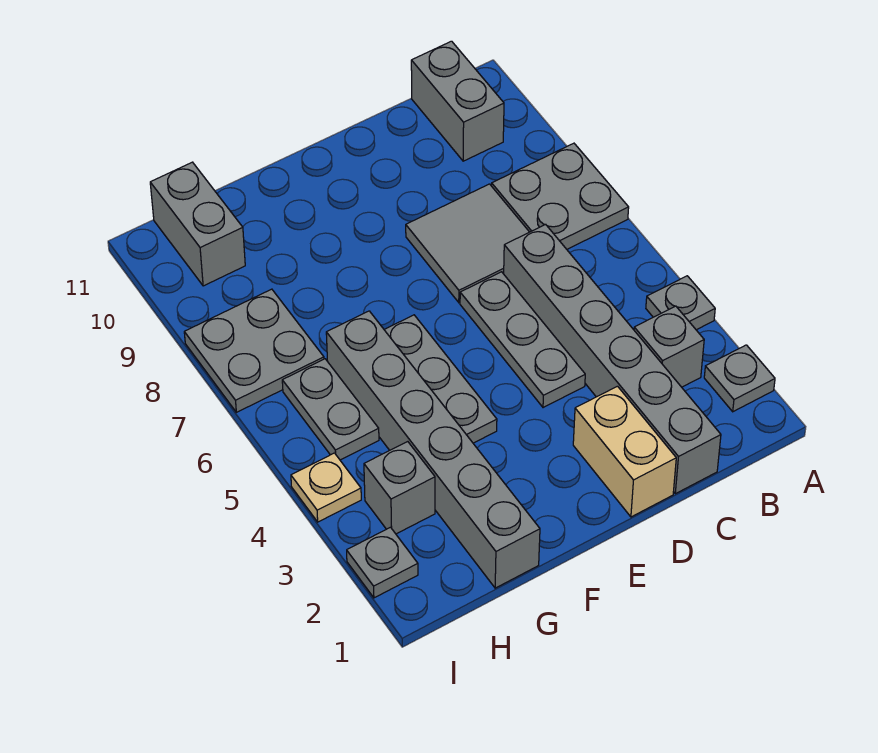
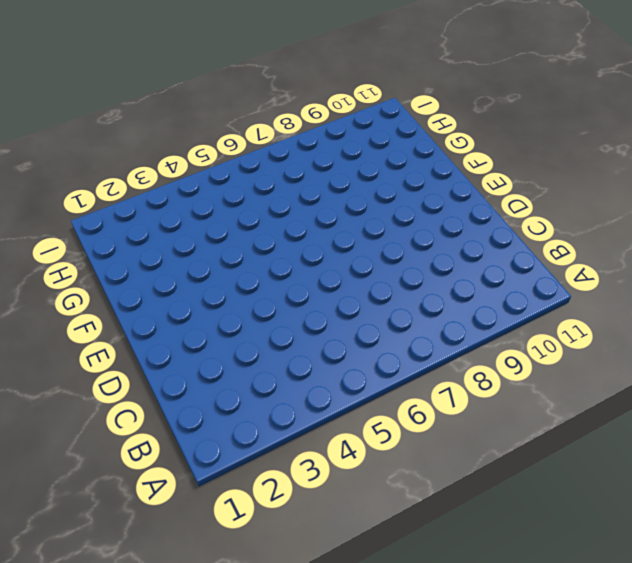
none -> grey plate A2 level 1
none -> grey plate A4 level 1
none -> grey plate A7:B8 level 1

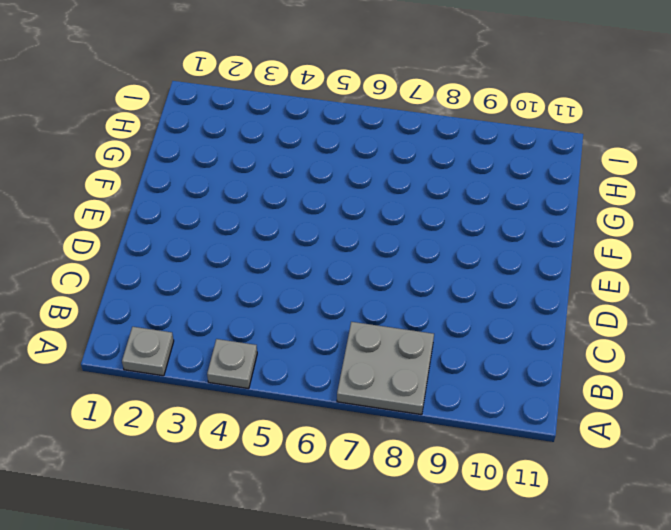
none -> grey brick B3 level 1
none -> grey brick B10:B11 level 1
none -> grey brick C1:C6 level 1

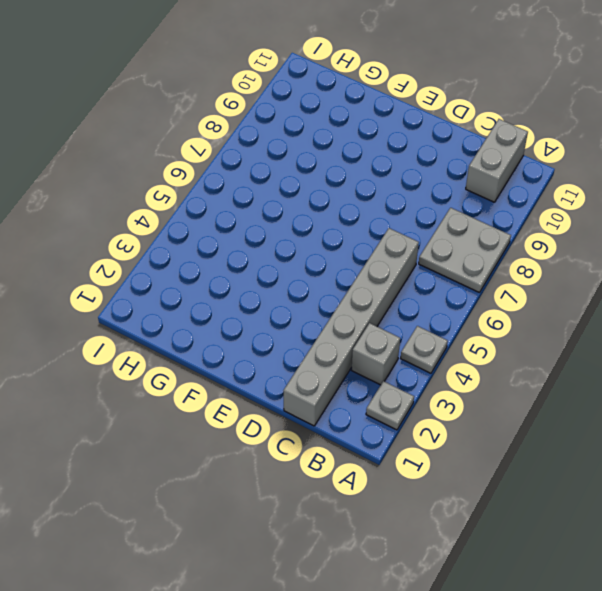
none -> grey tile C7:D8 level 1
none -> tan brick D1:D2 level 1
none -> grey plate D4:D6 level 1

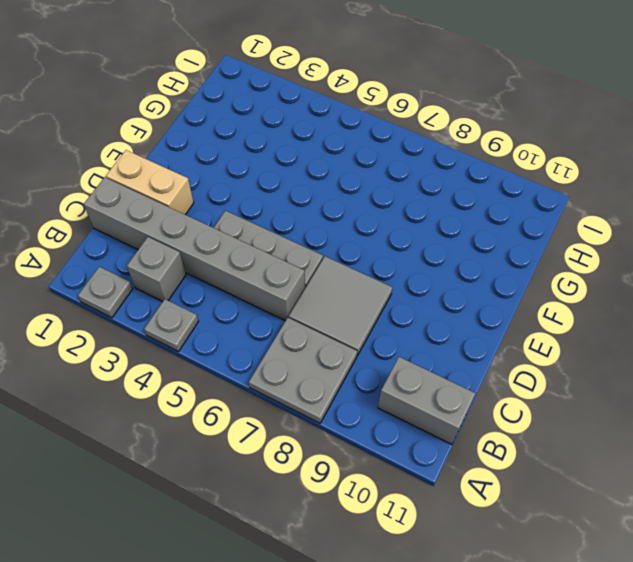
none -> grey plate F4:F6 level 1
none -> grey brick G1:G6 level 1
none -> grey brick H3 level 1

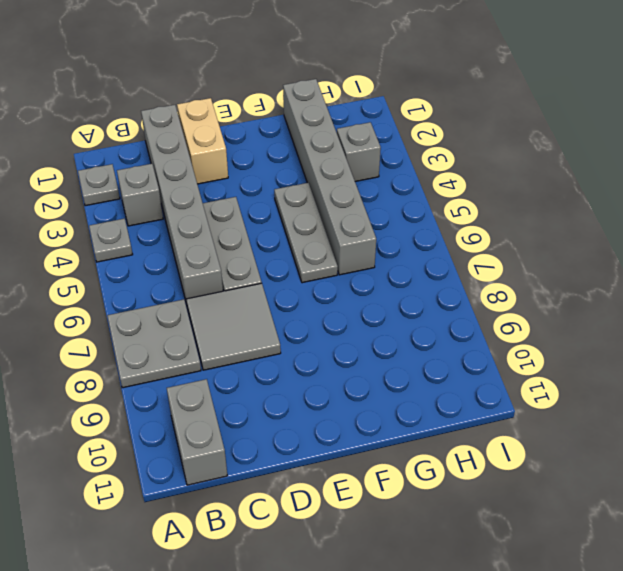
none -> grey plate H5:H6 level 1
none -> grey plate H7:I8 level 1
none -> grey brick H10:H11 level 1

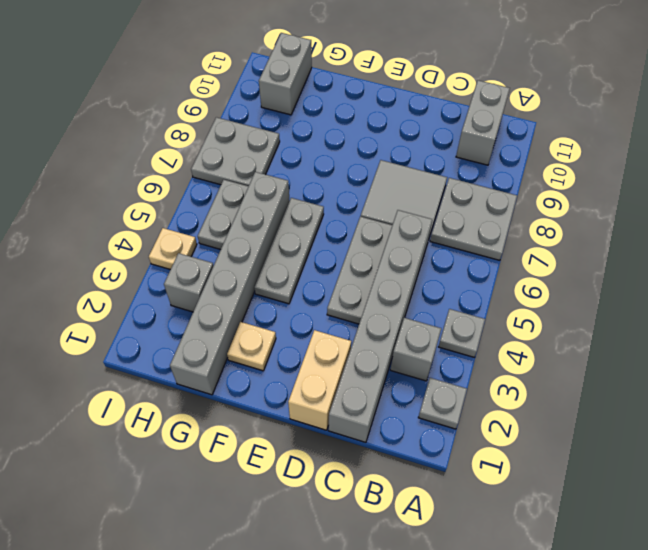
tan plate F2 level 1 -> none
none -> grey plate I2 level 1

